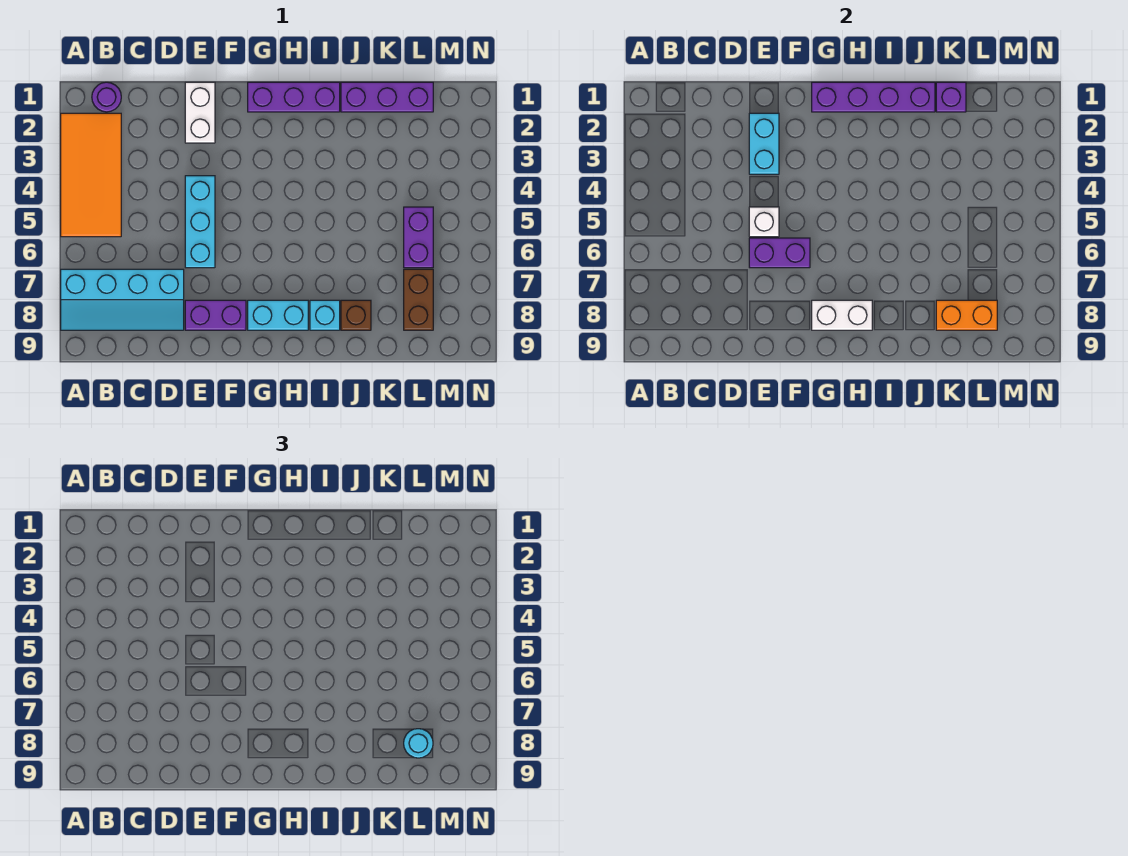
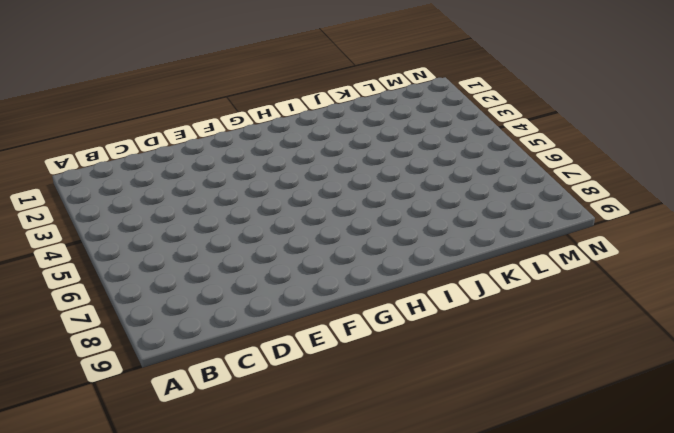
none -> orange tile A2:B5 level 1
none -> cyan slope A7:D8 level 1 top 7
none -> purple round brick B1 level 1

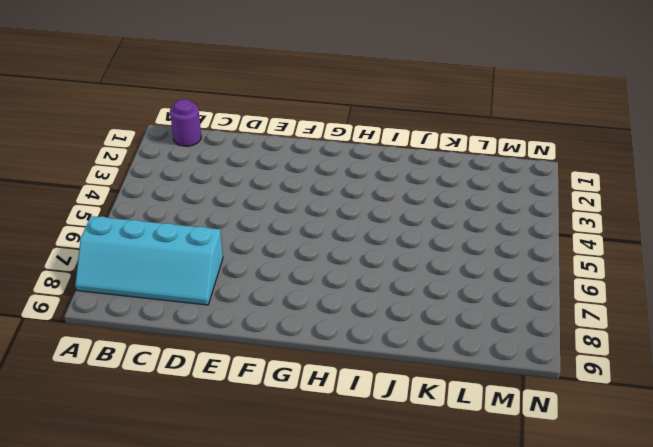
none -> orange tile A2:B5 level 1
none -> white brick E1:E2 level 1
none -> cyan brick E4:E6 level 1

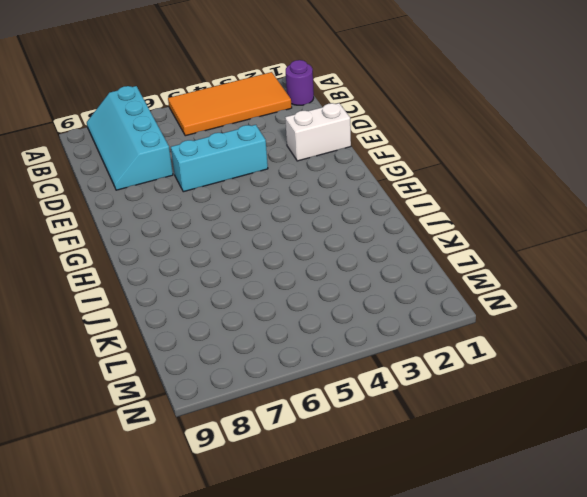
none -> purple brick E8:F8 level 1
none -> purple brick G1:I1 level 1
none -> cyan brick G8:H8 level 1

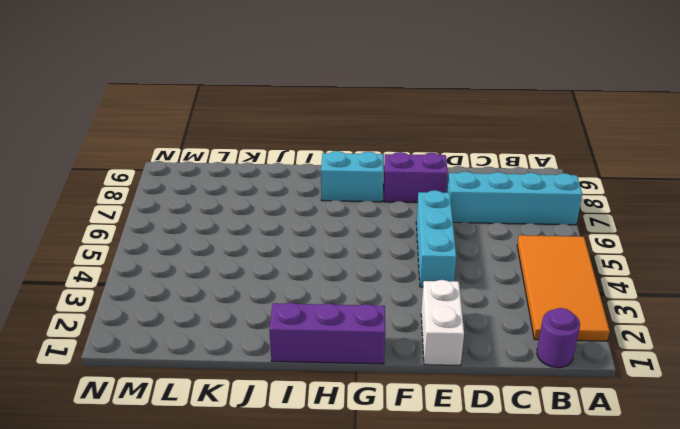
none -> cyan brick I8 level 1
none -> purple brick J1:L1 level 1
none -> brown brick J8 level 1

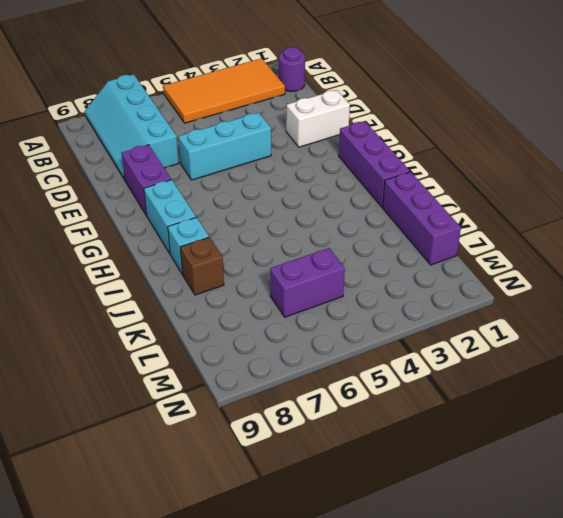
none -> brown brick L7:L8 level 1
none -> cyan brick E2:E3 level 2
none -> white brick E5 level 2

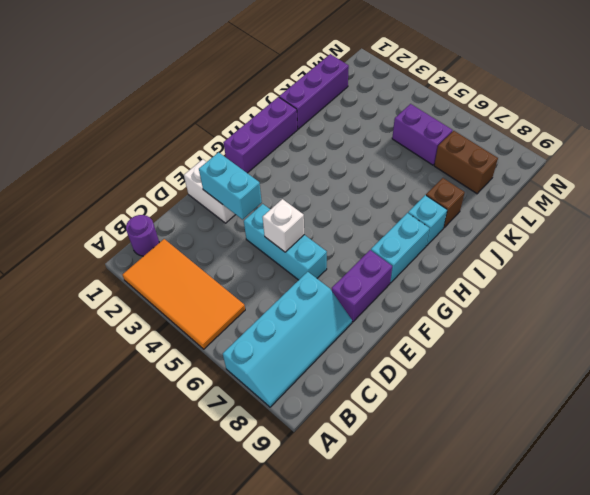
none -> purple brick E6:F6 level 2
none -> purple brick G1:J1 level 2
none -> white brick G8:H8 level 2

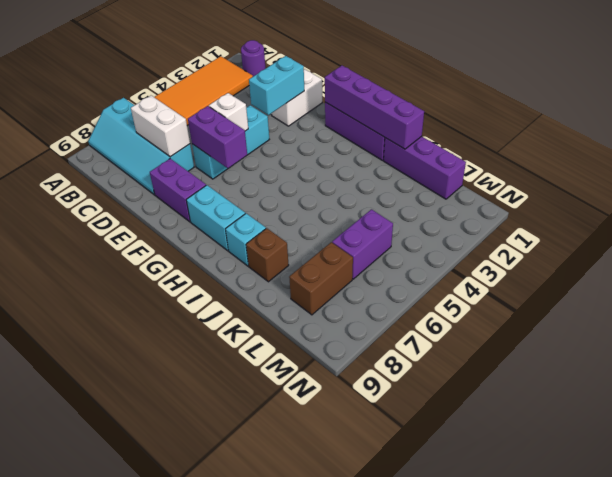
white brick C7:D7 level 2 -> white brick G8:H8 level 2
none -> purple brick K1 level 2
none -> orange brick K8:L8 level 2
none -> cyan round brick L8 level 3

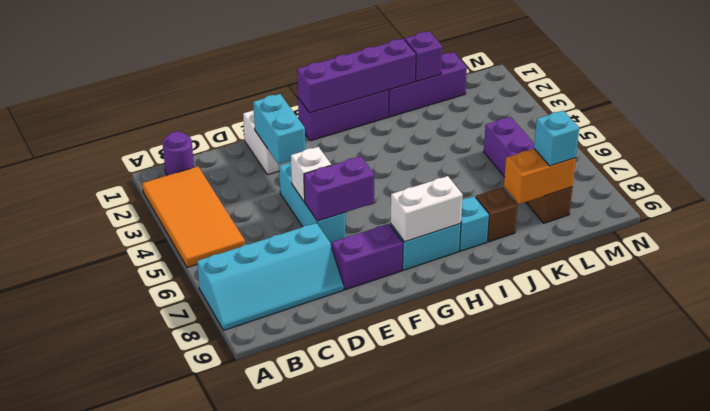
cyan brick L8 level 3 -> cyan round brick L8 level 3

